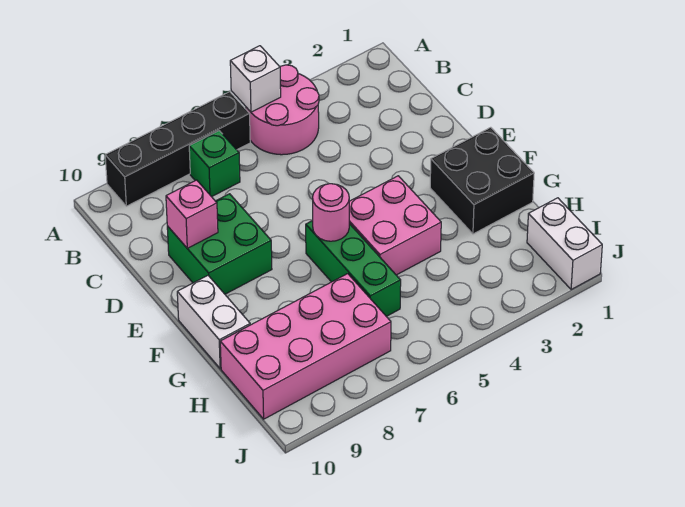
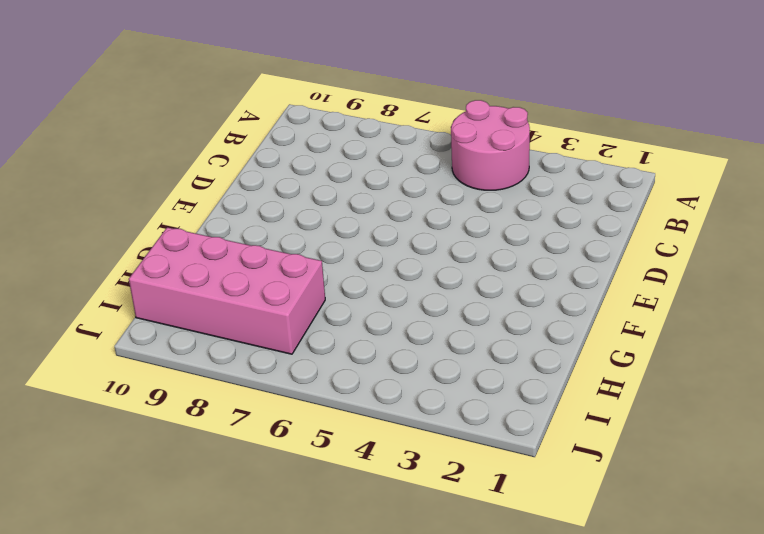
none -> black brick A6:A9 level 1
none -> green brick B7 level 1
none -> green brick D8:E9 level 1

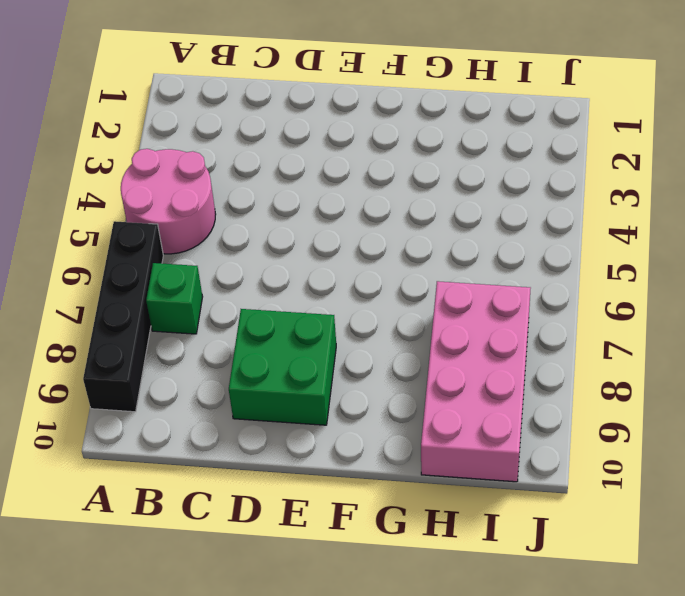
none -> black brick F1:G2 level 1
none -> pink brick F4:G5 level 1
none -> green brick F6:H6 level 1

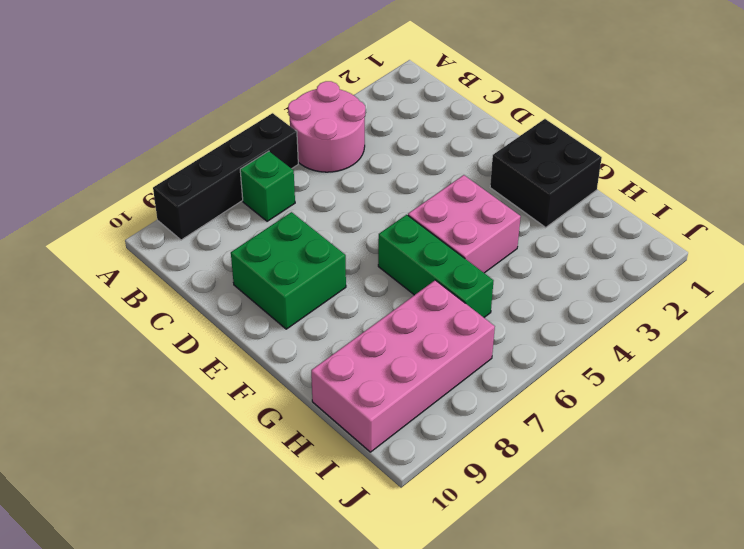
none -> white brick F10:G10 level 1
none -> white brick I1:J1 level 1
none -> white brick A5 level 2

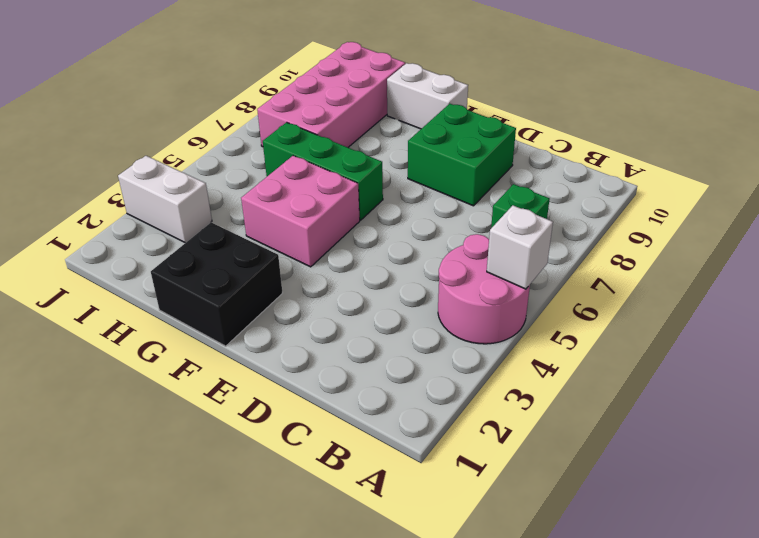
white brick I3:J3 level 1 -> white brick I1:J1 level 1
none -> black brick A6:A9 level 1
none -> pink brick D9 level 2
none -> pink round brick F6 level 2

